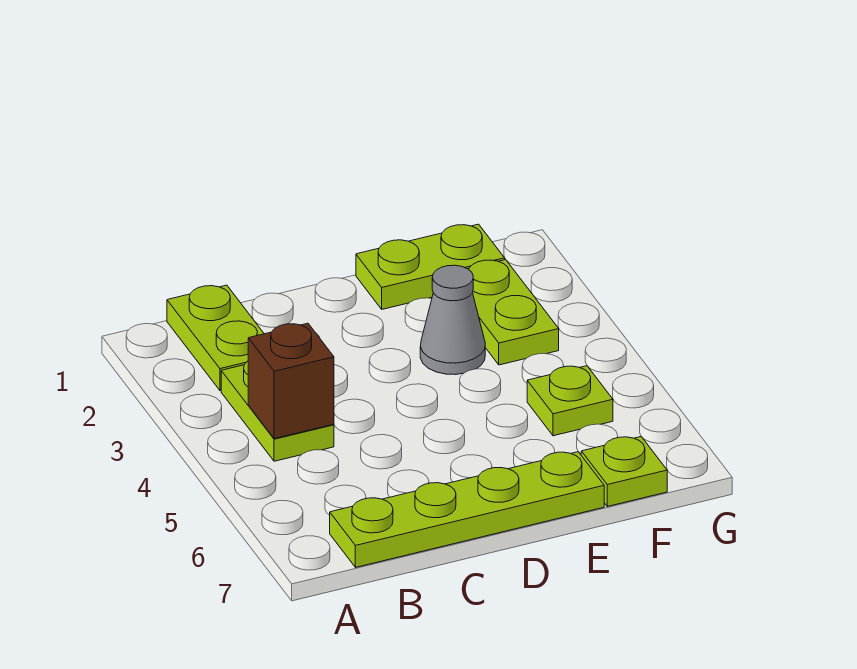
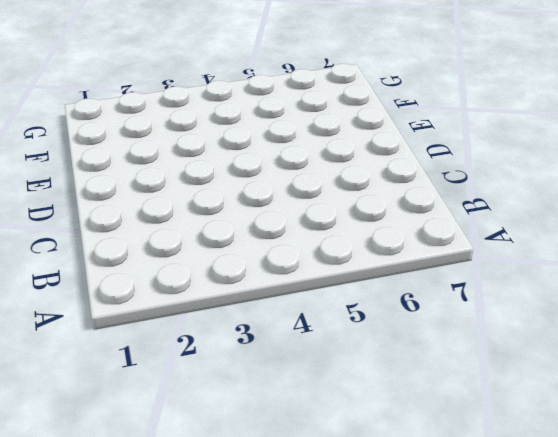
none -> lime plate B1:B2 level 1
none -> lime plate B3:B4 level 1

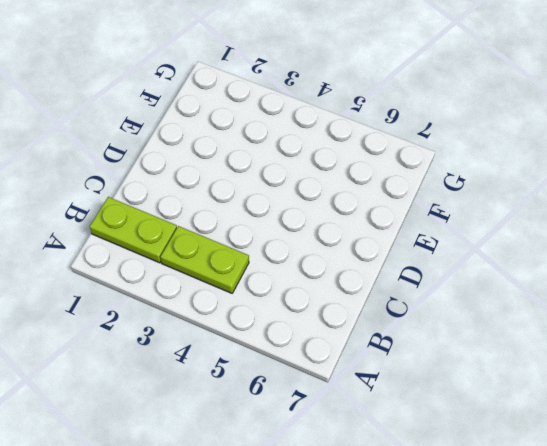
none -> lime plate B7:E7 level 1
none -> lime plate E1:F1 level 1

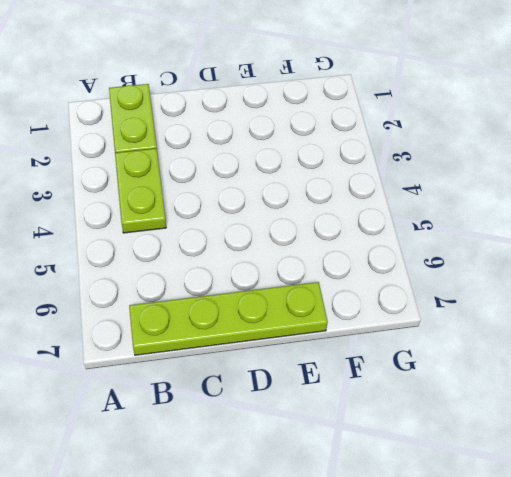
none -> lime plate E1:F1 level 1
none -> grey cone E3 level 1

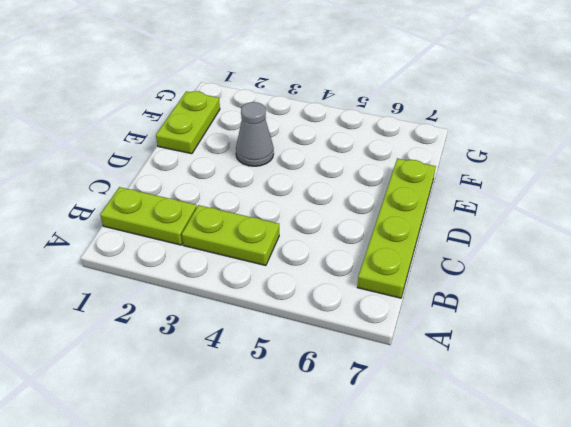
none -> lime plate F2:F3 level 1
none -> lime plate F5 level 1

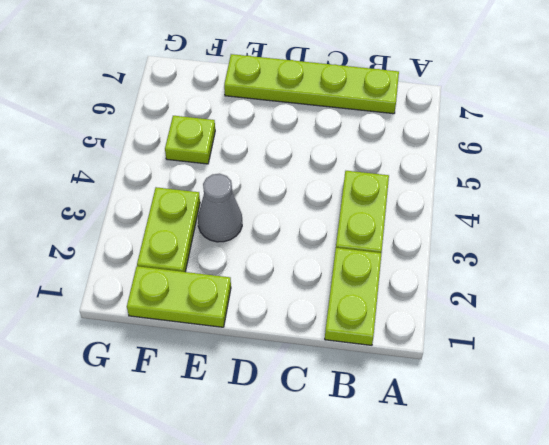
none -> lime plate F7 level 1
none -> brown brick B4 level 2

